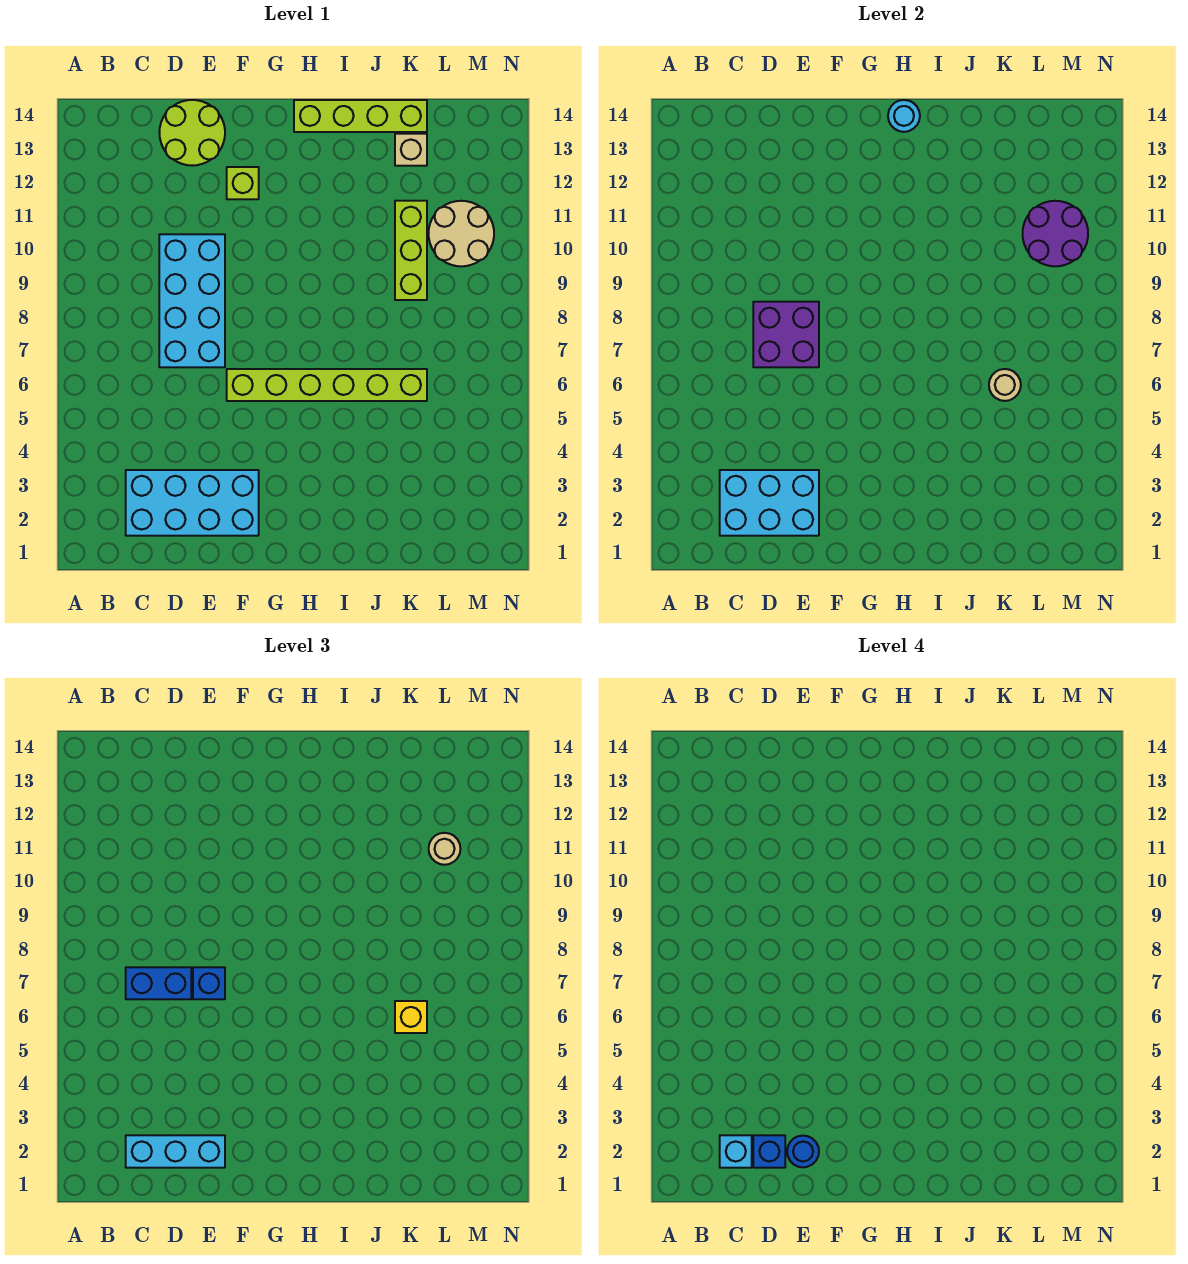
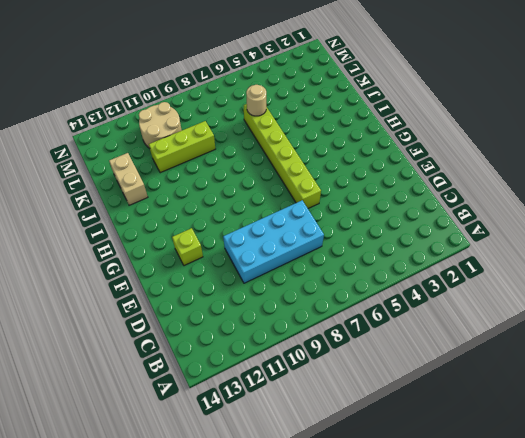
tan brick J13:K13 level 1 -> tan brick K13 level 1
none -> cyan brick C2:F3 level 1
none -> lime round brick D13:E14 level 1
none -> lime brick H14:K14 level 1

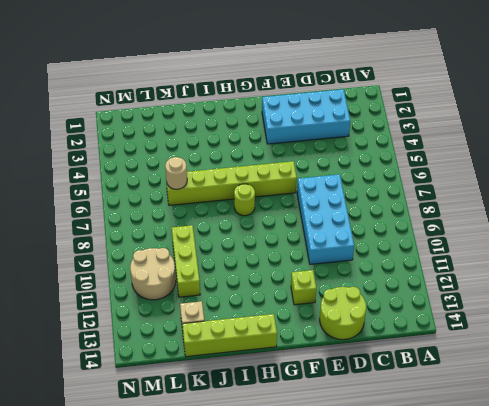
lime round brick H7 level 1 -> none
none -> cyan brick C2:E3 level 2
none -> purple brick D7:E8 level 2
none -> cyan round brick H14 level 2

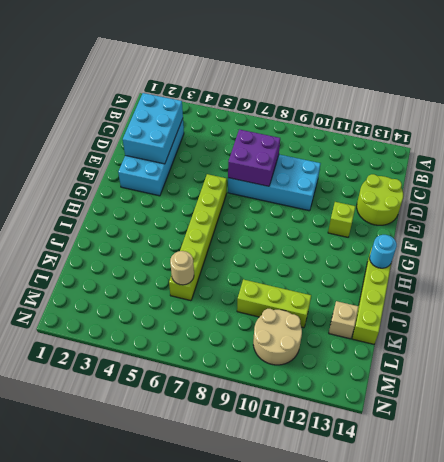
none -> purple round brick L10:M11 level 2
none -> cyan brick C2:E2 level 3
none -> blue brick C7:D7 level 3

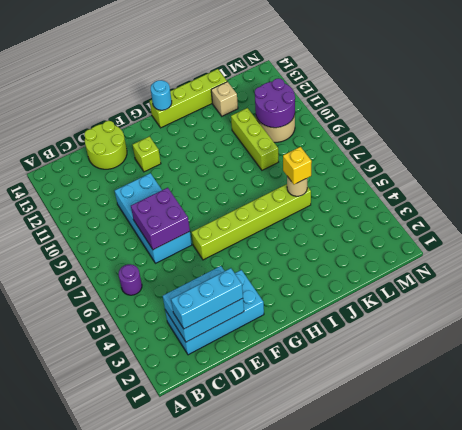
purple round brick B6 level 1 -> none
none -> blue brick C7:D7 level 3
none -> blue brick E7 level 3
none -> tan round brick L11 level 3

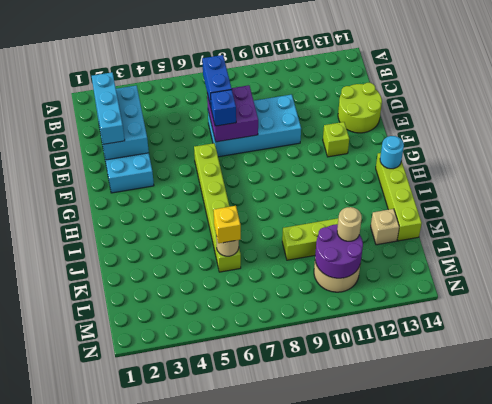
none -> cyan brick C2 level 4
none -> blue brick D2 level 4
none -> blue round brick E2 level 4

